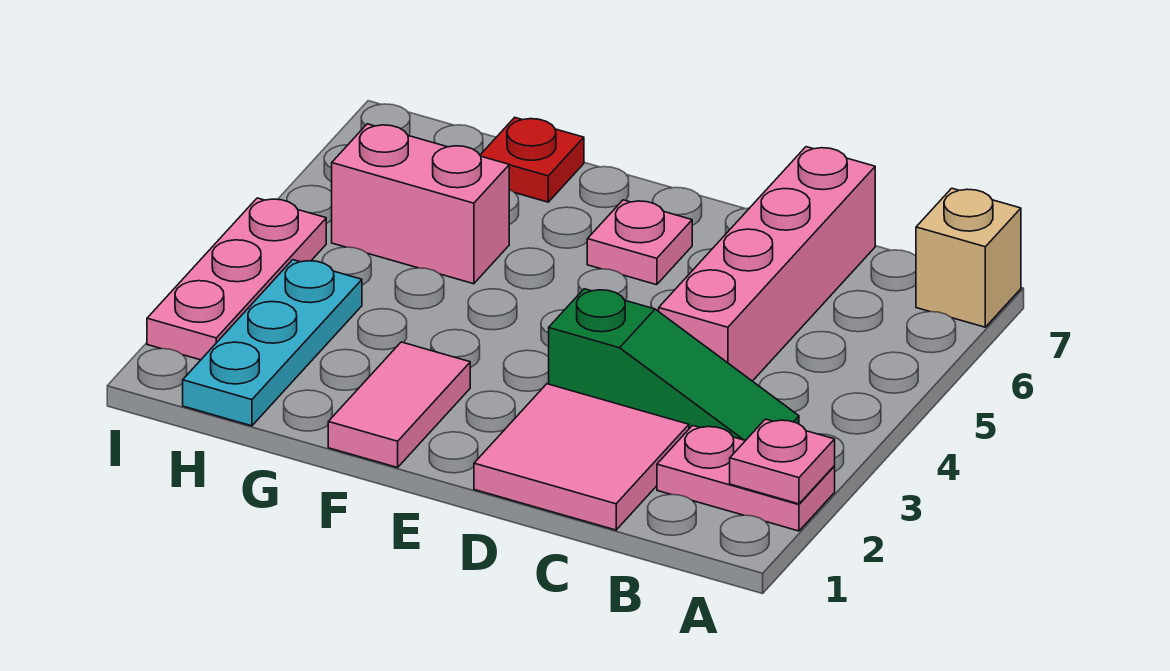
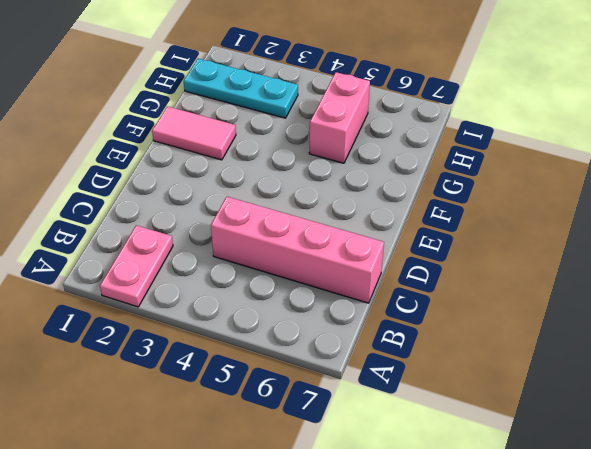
none -> tan brick A7 level 1
none -> green slope B3:D3 level 1 top D
none -> pink tile C1:D2 level 1

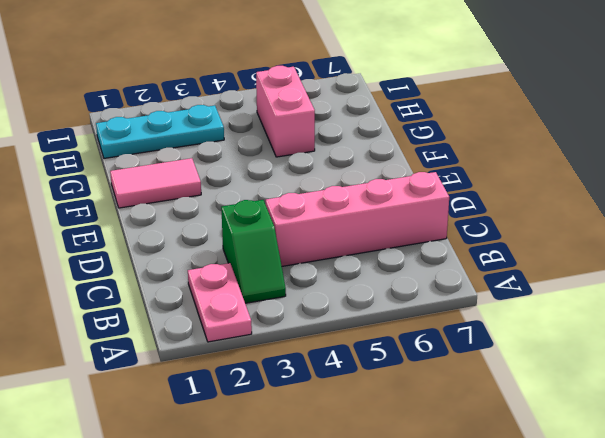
green slope B3:C3 level 1 top C -> green slope B3:D3 level 1 top D
none -> tan brick A7 level 1
none -> pink tile C1:D2 level 1
none -> pink plate E6 level 1

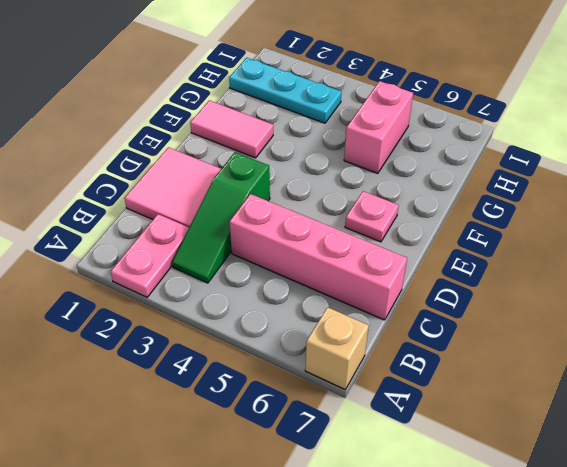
none -> red plate G7 level 1
none -> pink plate I2:I4 level 1
none -> pink plate A2 level 2

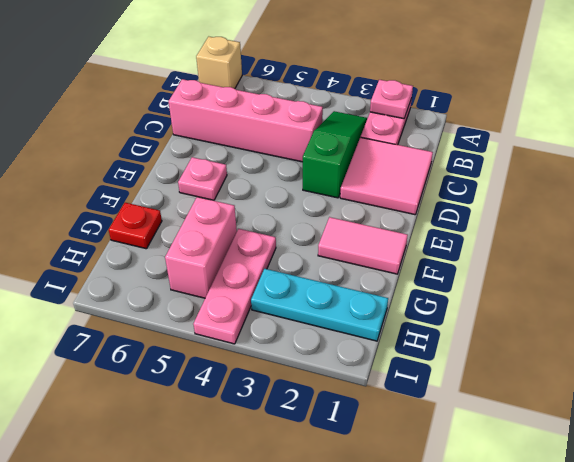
pink plate G4:I4 level 1 -> pink plate I2:I4 level 1

